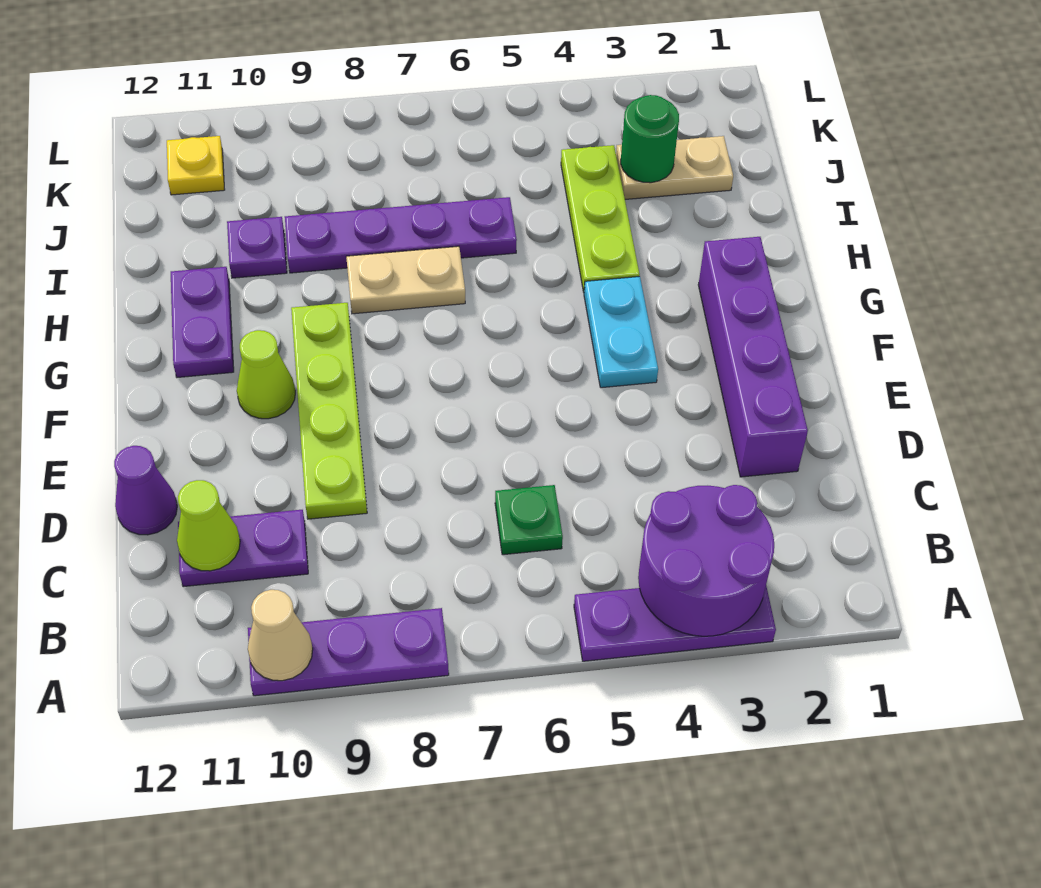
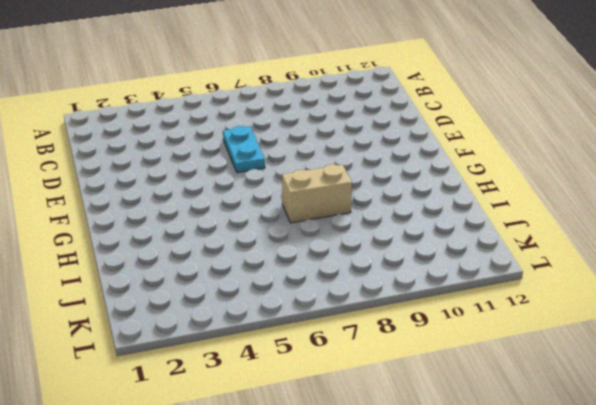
cyan plate D6:E6 level 1 -> cyan plate F4:G4 level 1
tan brick H7:H8 level 1 -> tan plate H7:H8 level 1
none -> purple plate A3:A5 level 1
none -> purple plate A8:A10 level 1
none -> green plate C6 level 1

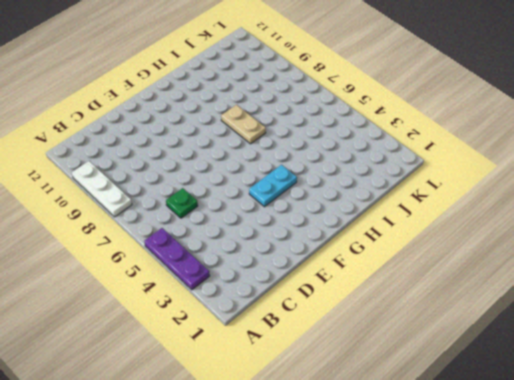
white plate A8:A10 level 1 -> purple plate A8:A10 level 1
none -> purple plate C10:C11 level 1
none -> purple brick D2:G2 level 1
none -> lime plate D9:G9 level 1

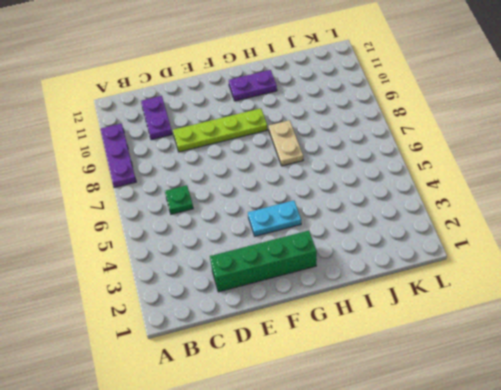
green brick D2:G2 level 1 -> purple brick D2:G2 level 1
none -> purple plate A3:A5 level 1
none -> purple cone D12 level 1
none -> lime cone F10 level 1

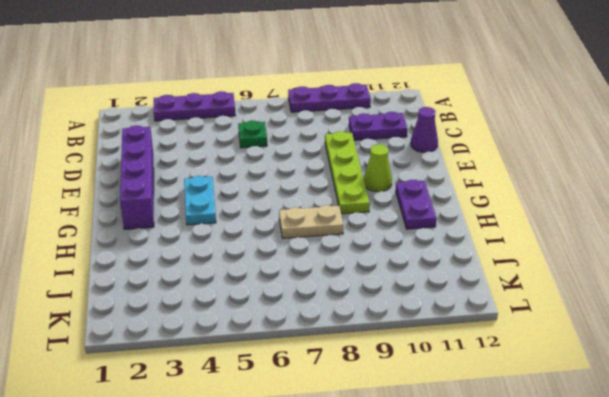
none -> lime plate H4:J4 level 1
none -> purple plate I6:I9 level 1
none -> purple plate I10 level 1

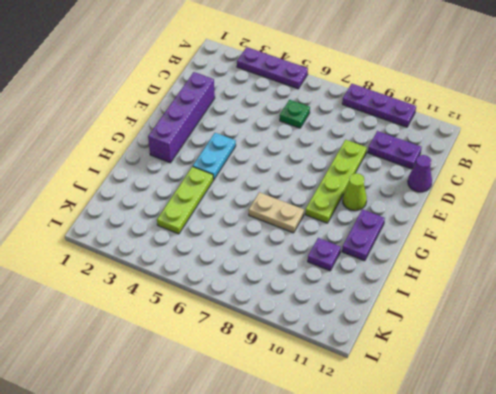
none -> purple plate I6:I9 level 1
none -> tan plate J2:J3 level 1
none -> yellow plate K11 level 1

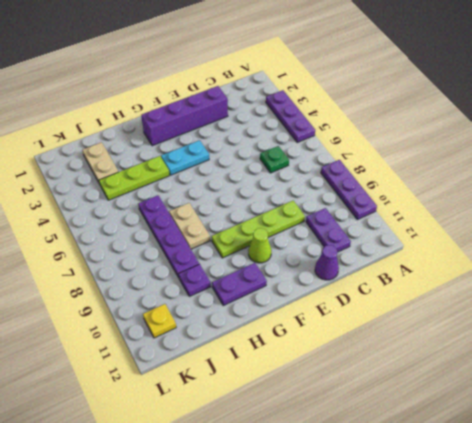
none -> purple round brick A3:B4 level 2
none -> tan cone A10 level 2
none -> lime cone C11 level 2

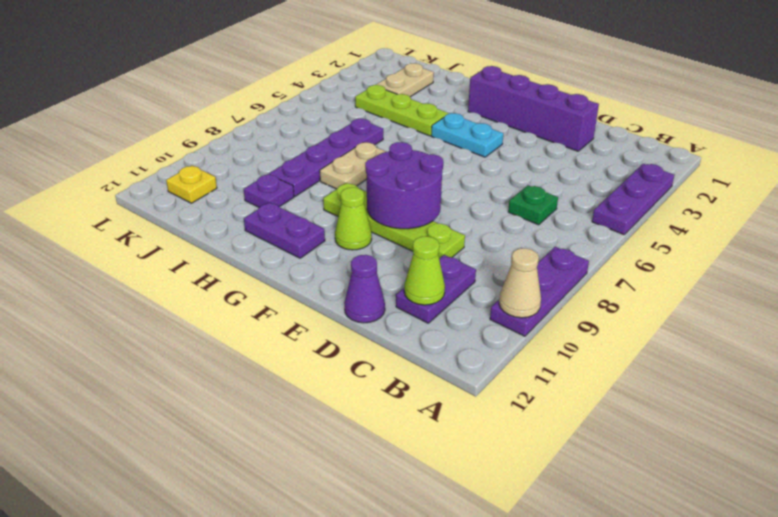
purple round brick E8:F9 level 2 -> purple round brick A3:B4 level 2
none -> green round brick J3 level 2

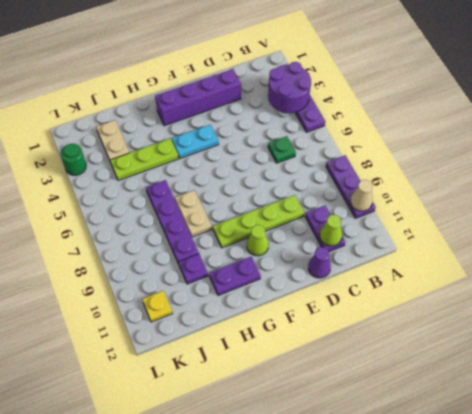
green round brick L3 level 1 -> green round brick J3 level 2

